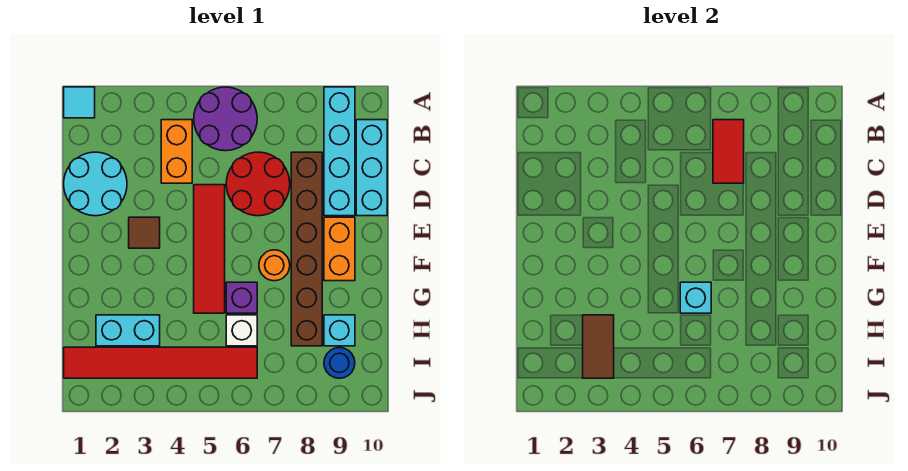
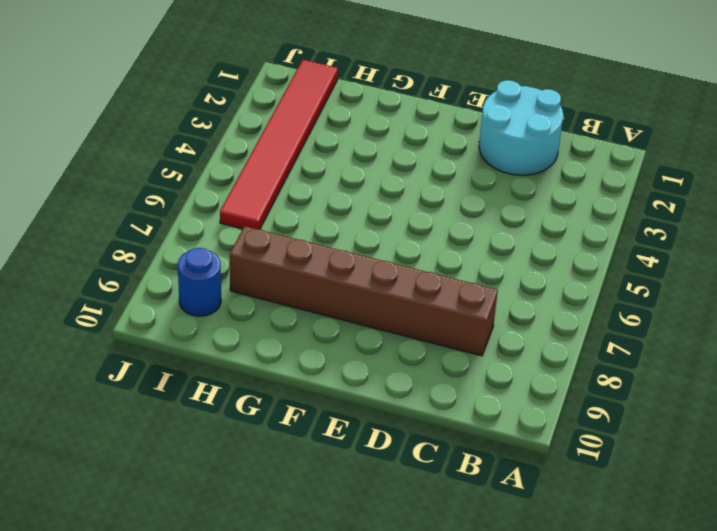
none -> cyan tile A1 level 1
none -> purple round brick A5:B6 level 1
none -> cyan brick A9:D9 level 1

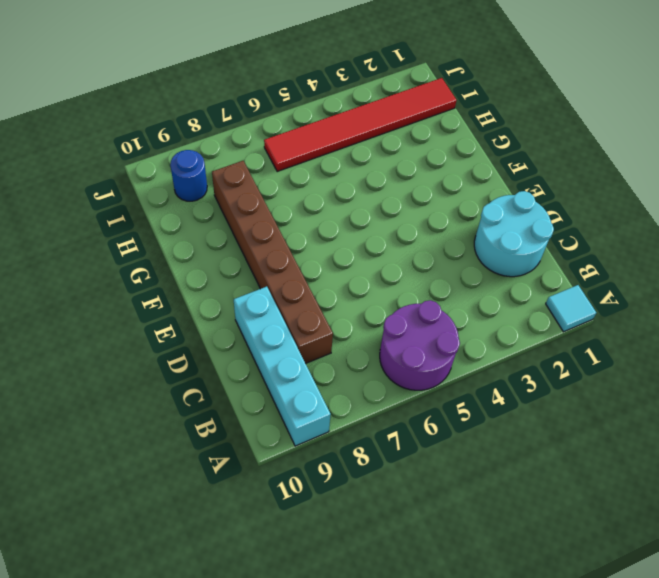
none -> orange brick B4:C4 level 1
none -> cyan brick B10:D10 level 1
none -> red round brick C6:D7 level 1

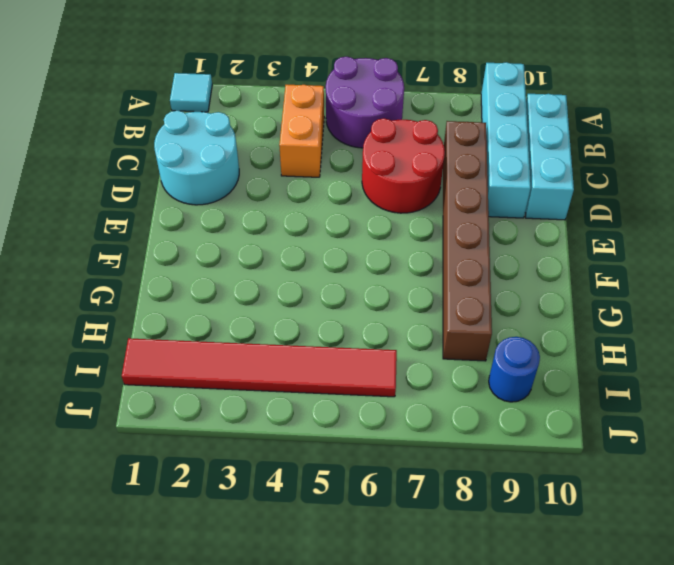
none -> red tile D5:G5 level 1
none -> brown tile E3 level 1
none -> orange brick E9:F9 level 1

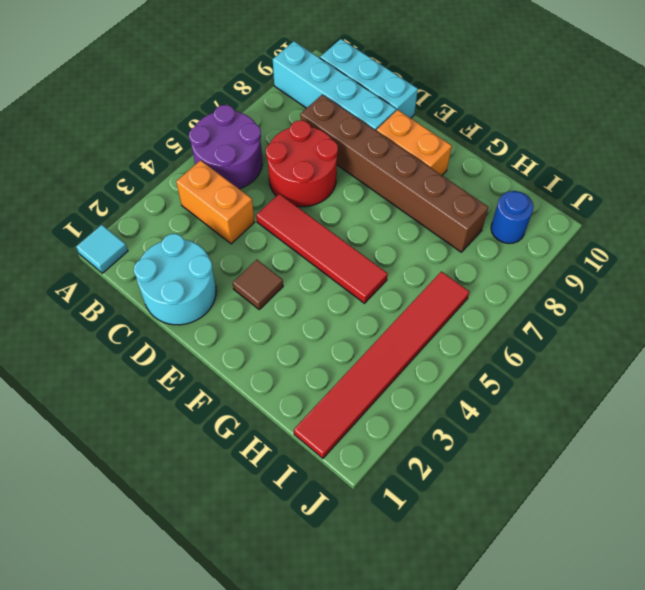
none -> orange round brick F7 level 1
none -> purple brick G6 level 1
none -> cyan brick H2:H3 level 1

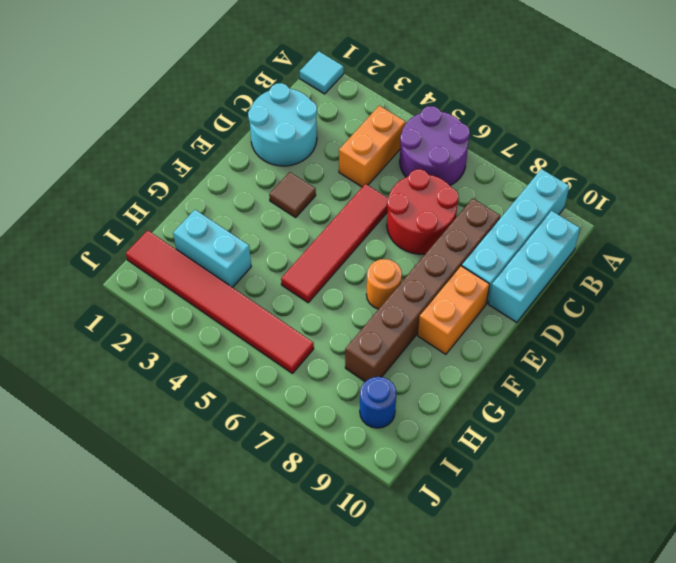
none -> purple brick G6 level 1
none -> white brick H6 level 1
none -> cyan brick H9 level 1

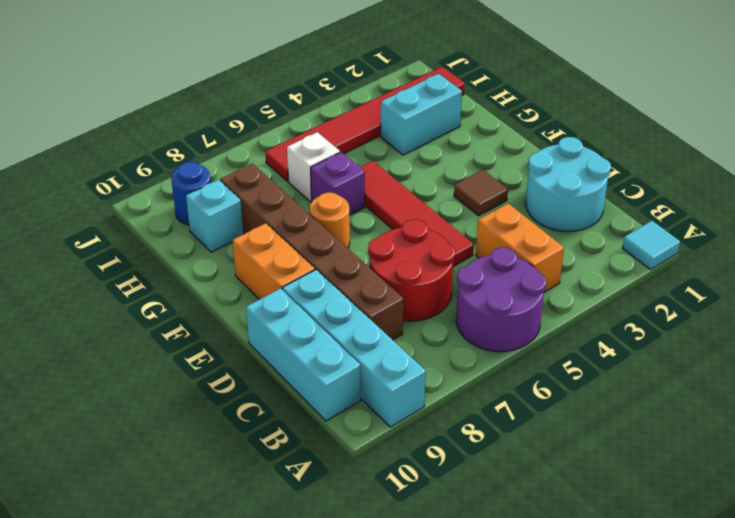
none -> red tile B7:C7 level 2
none -> cyan brick G6 level 2
none -> brown tile H3:I3 level 2

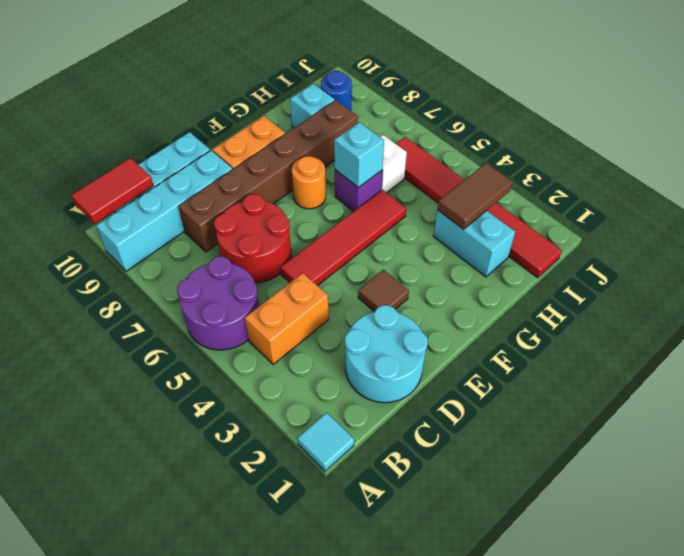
red tile A10:B10 level 2 -> red tile B7:C7 level 2

